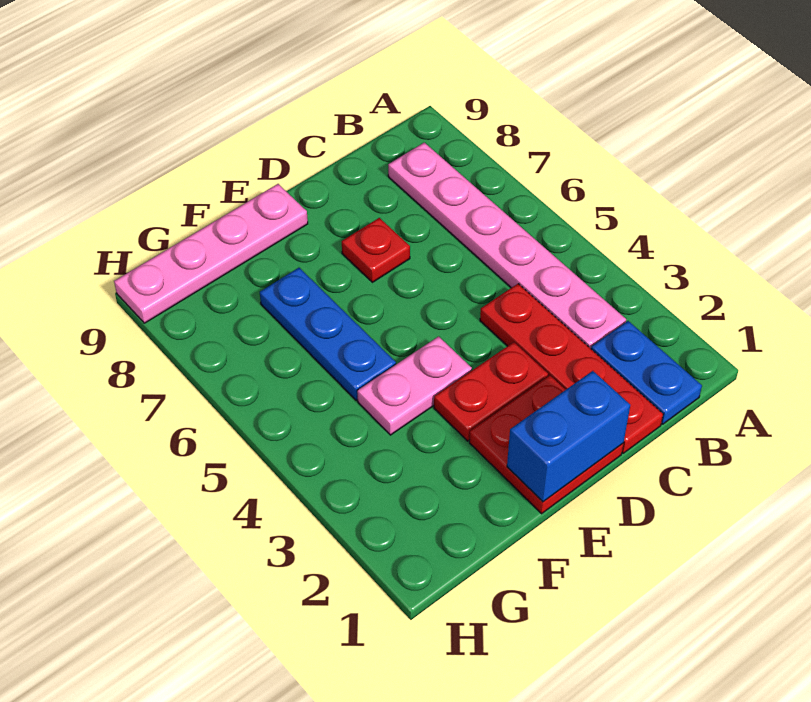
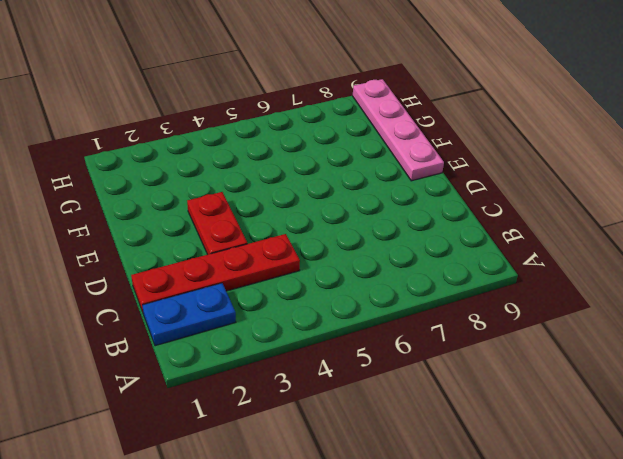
none -> pink plate B3:B8 level 1
none -> red plate D1:E2 level 1

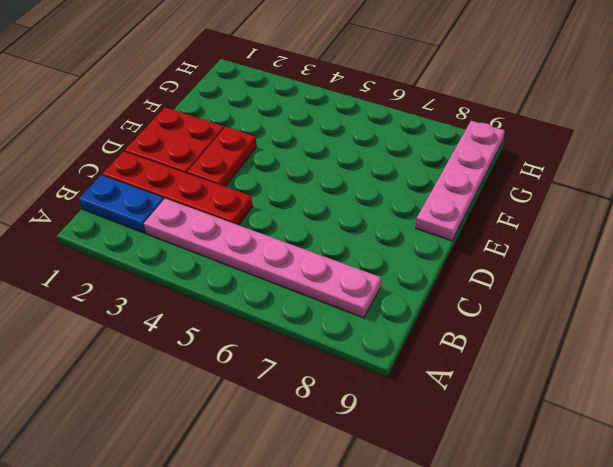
none -> red plate D7 level 1
none -> pink plate E4:F4 level 1

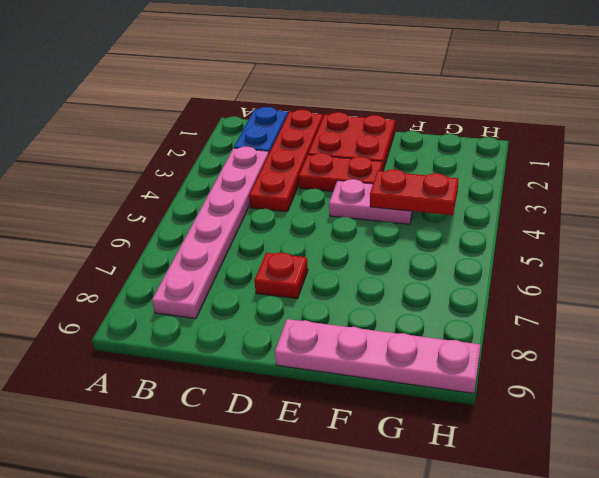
red plate F4:G4 level 2 -> none
none -> blue plate F5:F7 level 1
none -> blue brick D1:E1 level 2

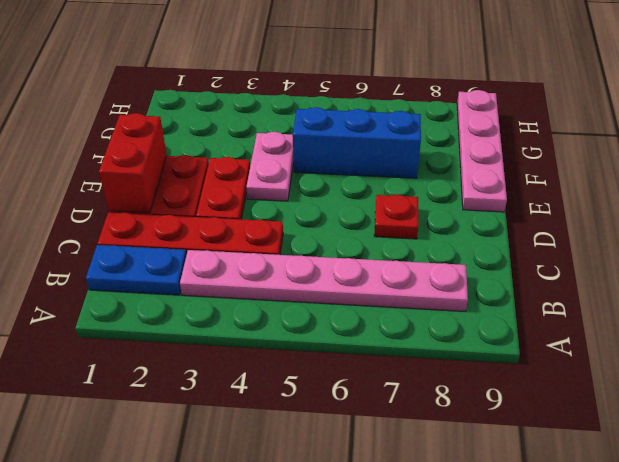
red brick D1:E1 level 2 -> blue brick D1:E1 level 2
blue brick F5:F7 level 1 -> blue plate F5:F7 level 1

